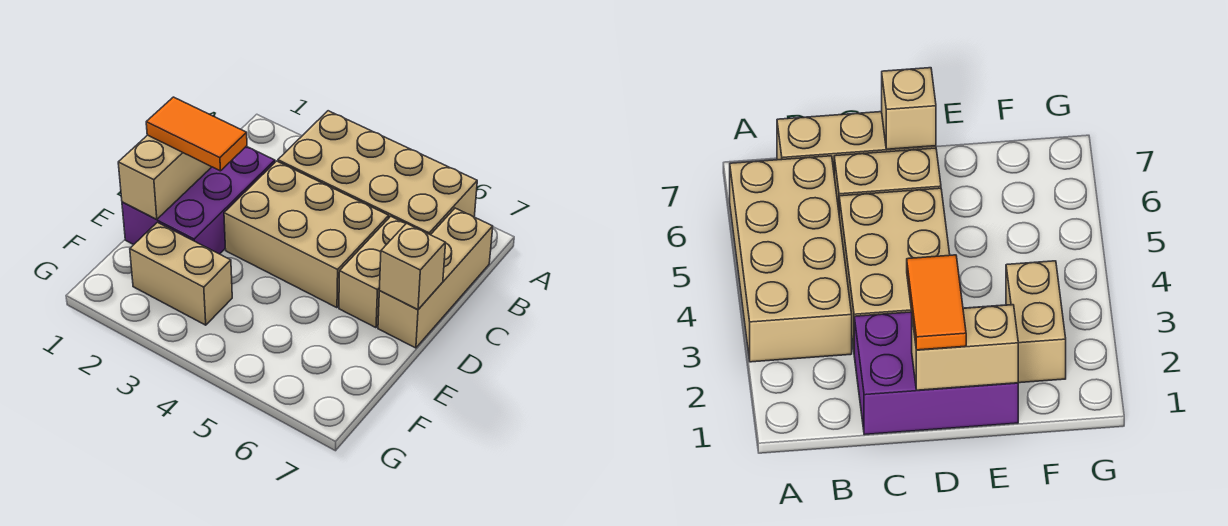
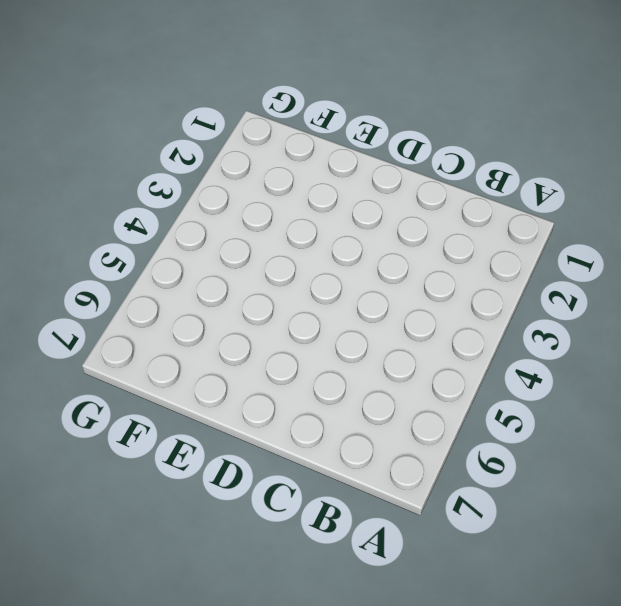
none -> tan brick A3:B6 level 1
none -> tan brick B7:D7 level 1

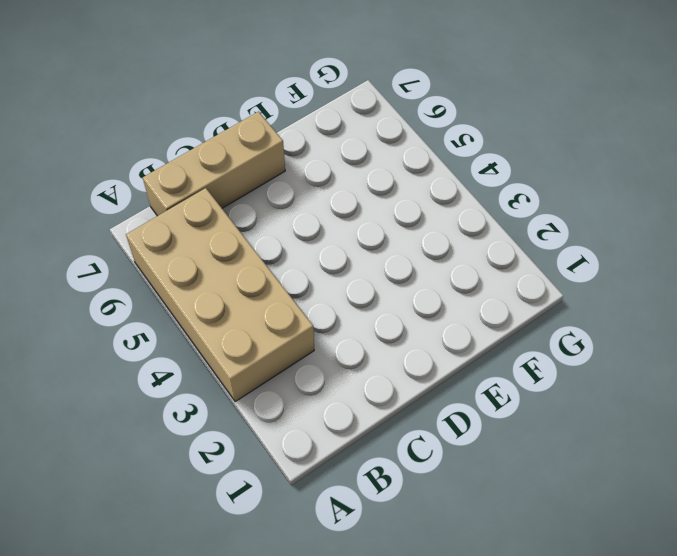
none -> purple brick C1:E2 level 1
none -> tan brick C3:D5 level 1

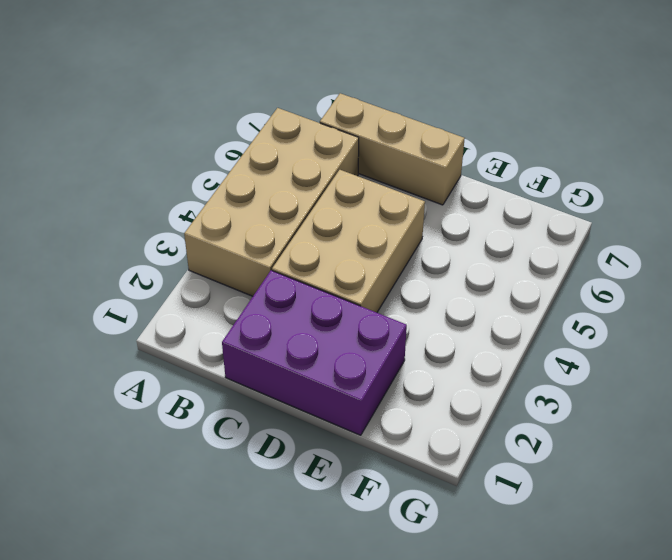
none -> tan brick C6:D6 level 1
none -> tan brick F2:F3 level 1

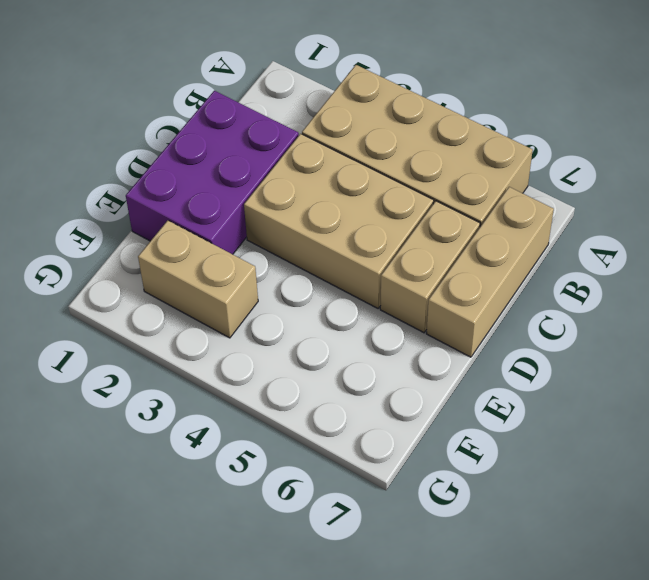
none -> tan brick D1:E1 level 2
none -> tan brick D7 level 2

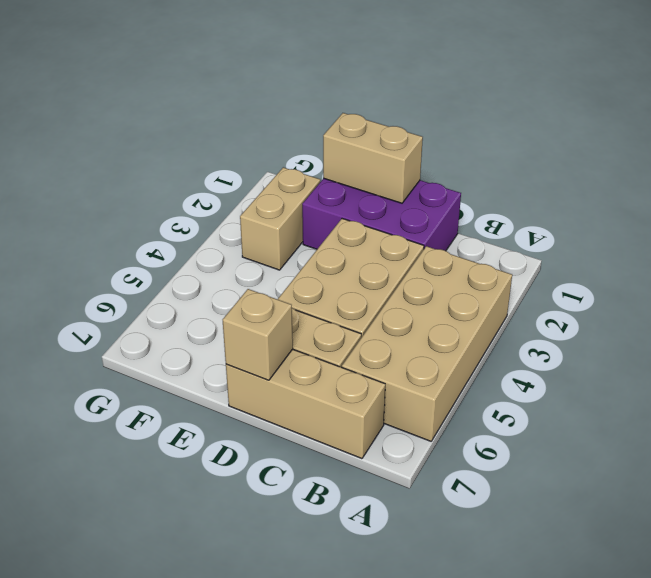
none -> orange tile D1:D2 level 3

